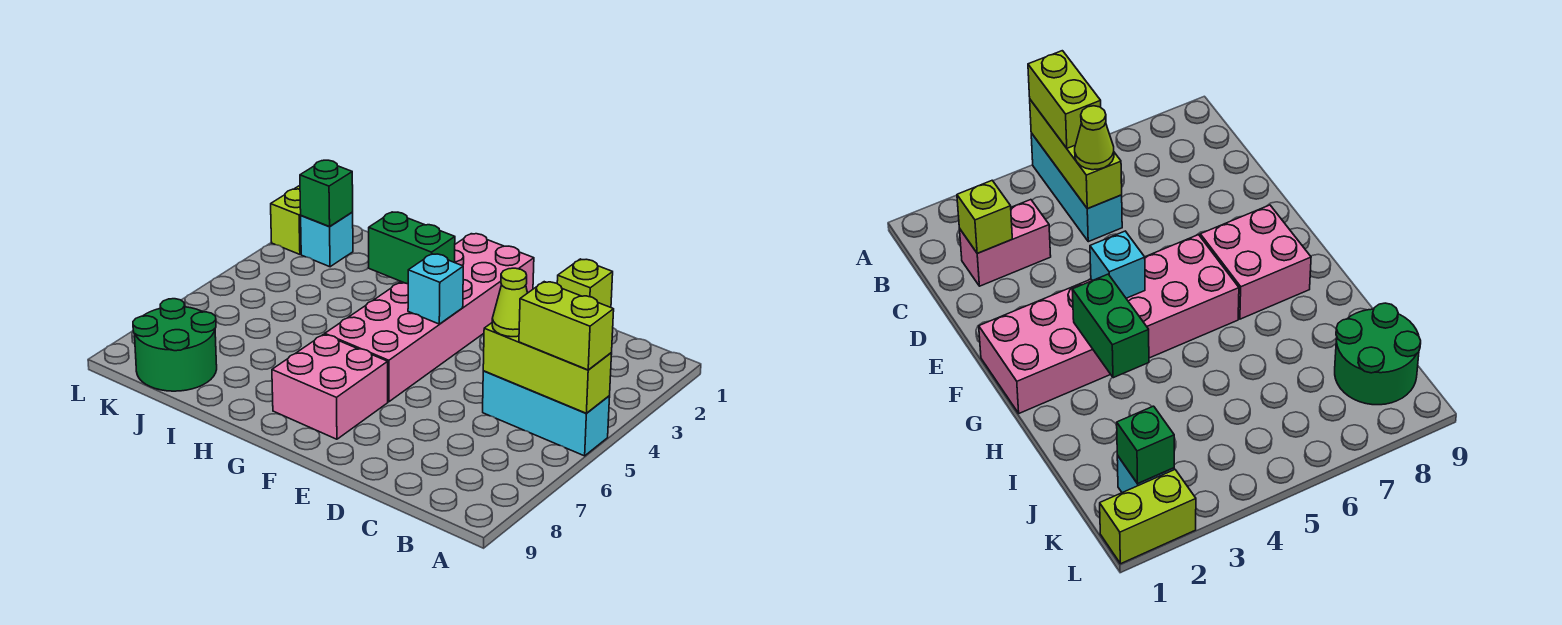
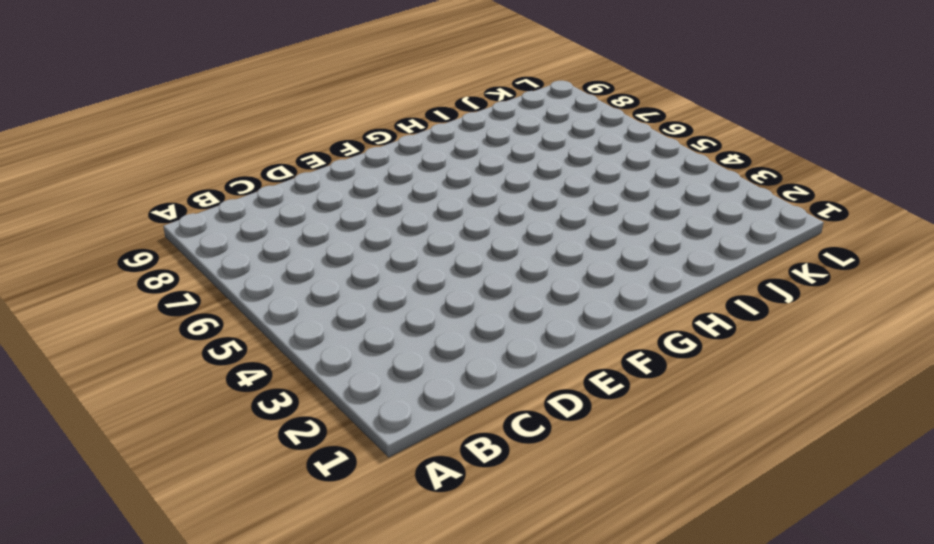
none -> cyan brick A5:C5 level 1
none -> pink brick C2:C3 level 1
none -> pink brick F1:G6 level 1

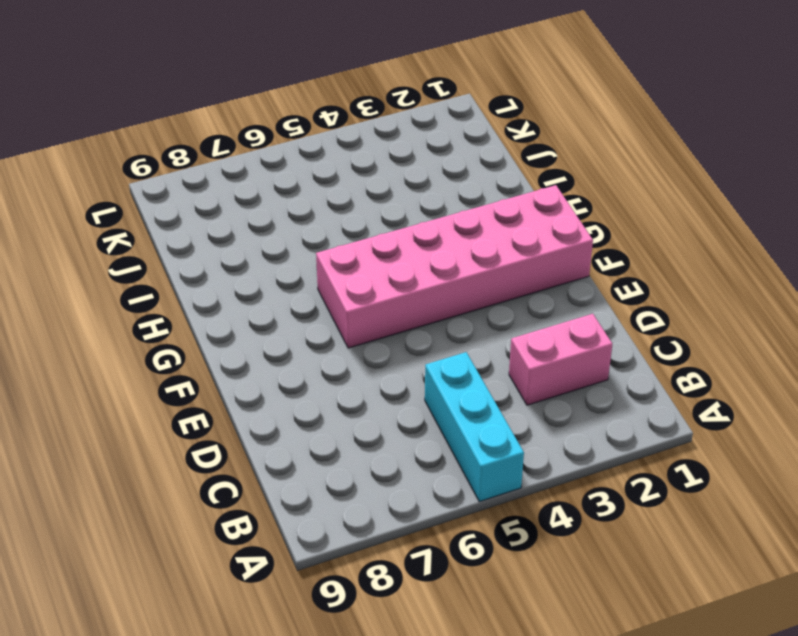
none -> pink brick F7:G8 level 1
none -> green round brick J8:K9 level 1
none -> cyan brick K2 level 1

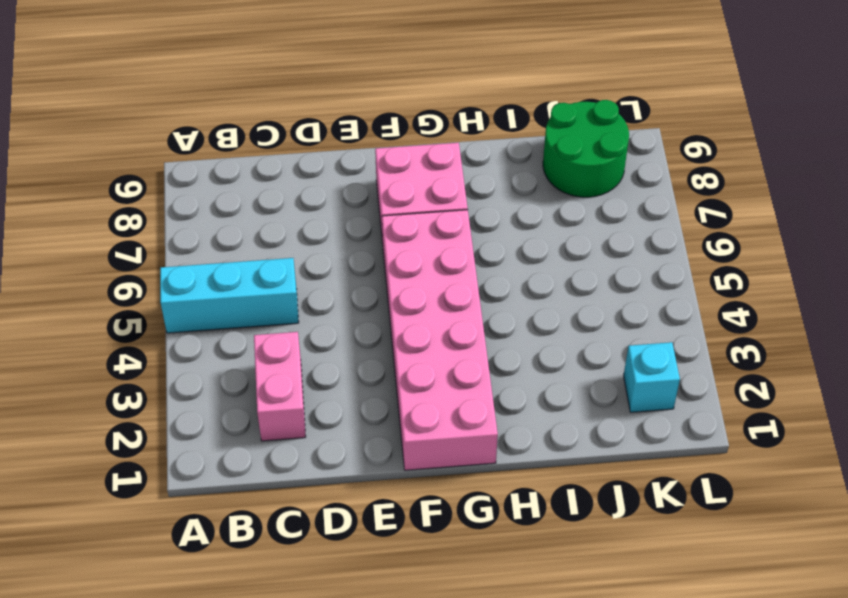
none -> lime brick L1:L2 level 1
none -> lime brick A5:C5 level 2
none -> lime brick C2 level 2

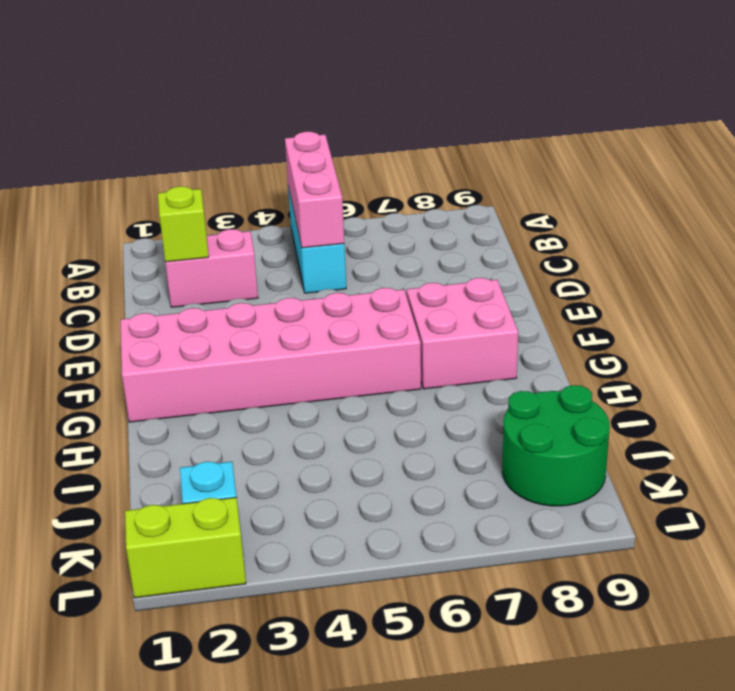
pink brick A5:C5 level 2 -> lime brick A5:C5 level 2
none -> cyan brick F4 level 2
none -> green brick G3:H3 level 2
none -> green brick K2 level 2

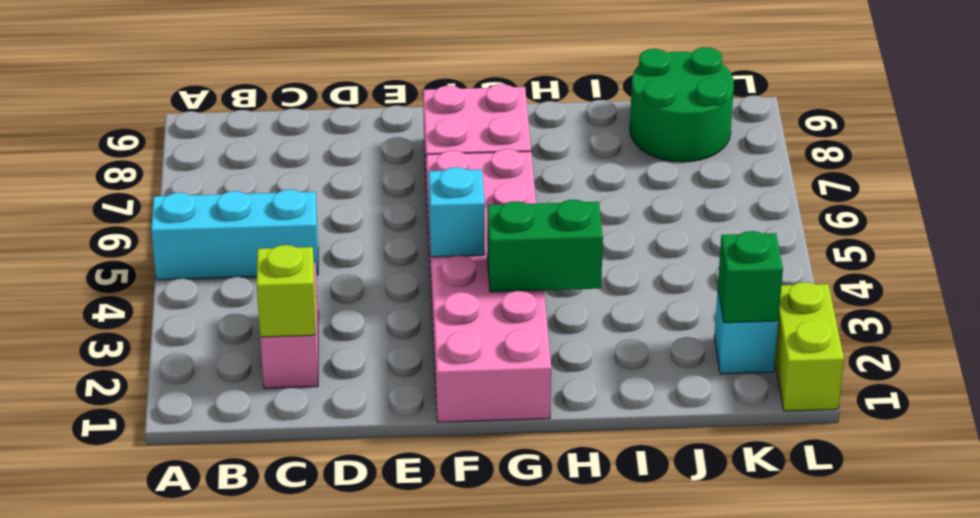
none -> lime brick A5:C5 level 2
none -> lime brick A5:B5 level 3
none -> lime cone C5 level 3

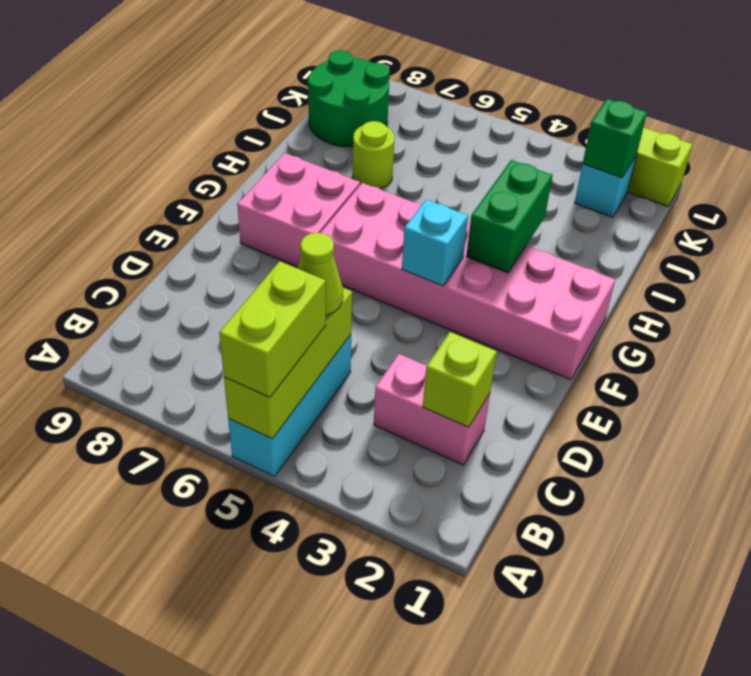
lime round brick I7 level 1 -> none

